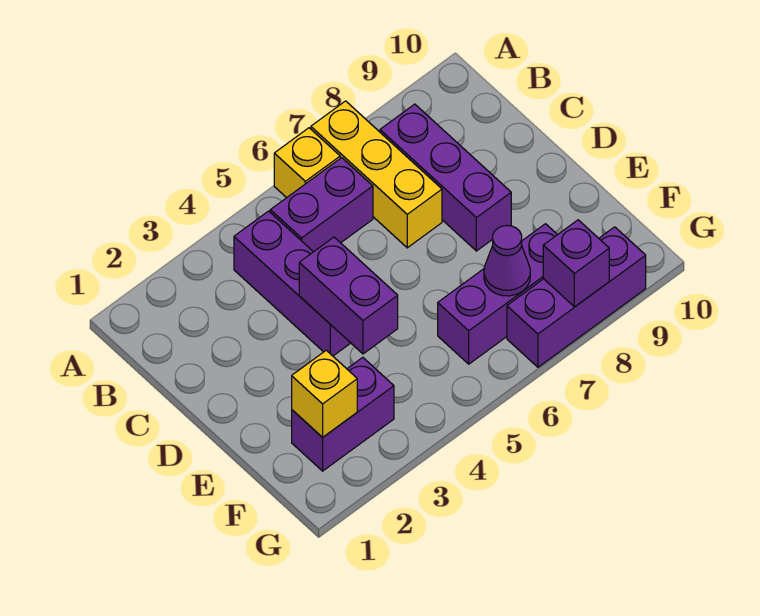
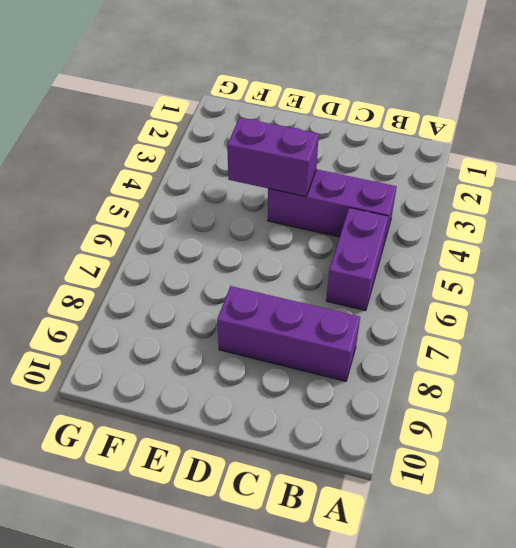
none -> yellow brick A6 level 1
none -> yellow brick A7:C7 level 1
none -> purple brick F2:F3 level 1

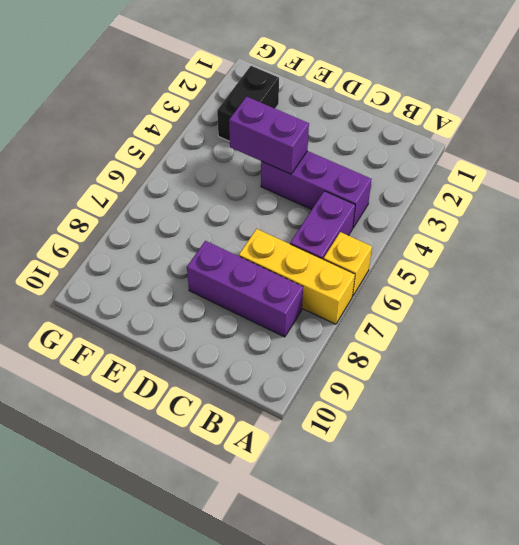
black brick F2:F3 level 1 -> purple brick F2:F3 level 1
none -> purple brick F6:F8 level 1
none -> purple brick G7:G9 level 1
none -> yellow brick F2 level 2

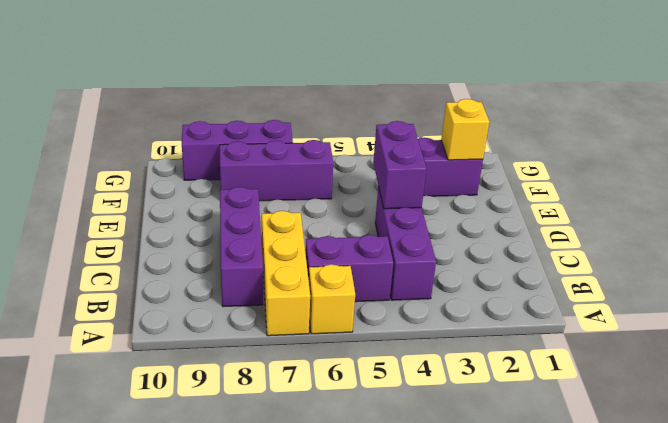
none -> purple cone F7 level 2
none -> purple brick G8 level 2

